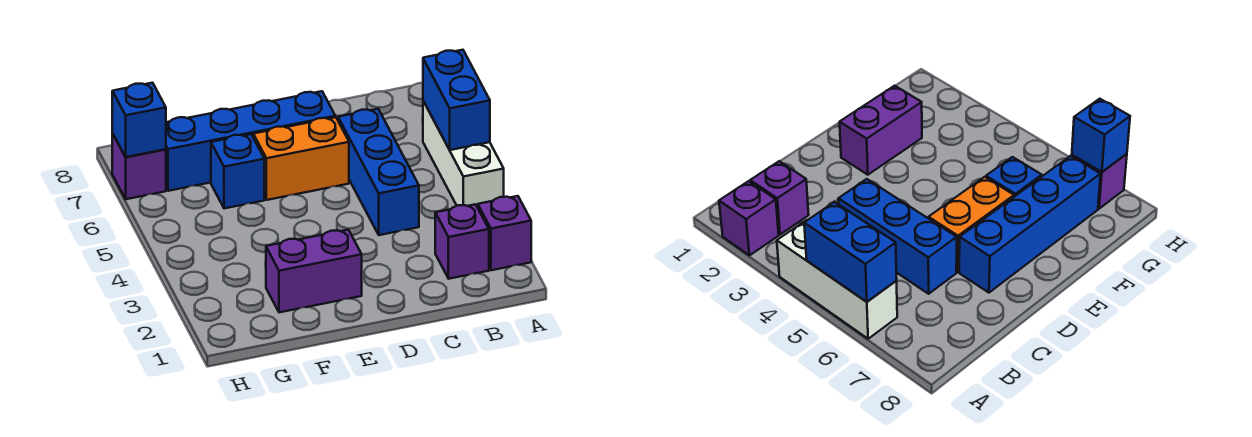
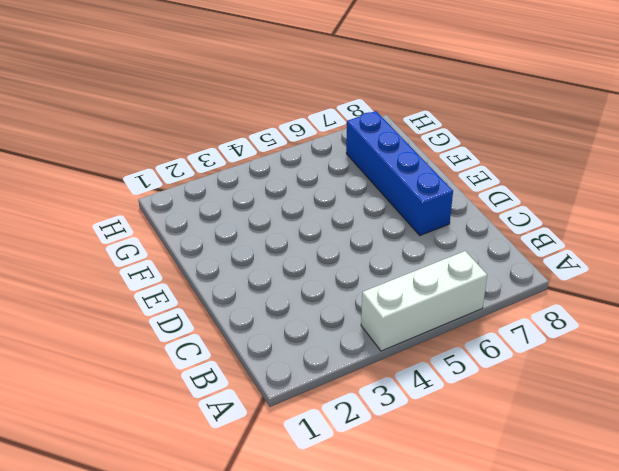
none -> purple brick A2 level 1
none -> purple brick B2 level 1

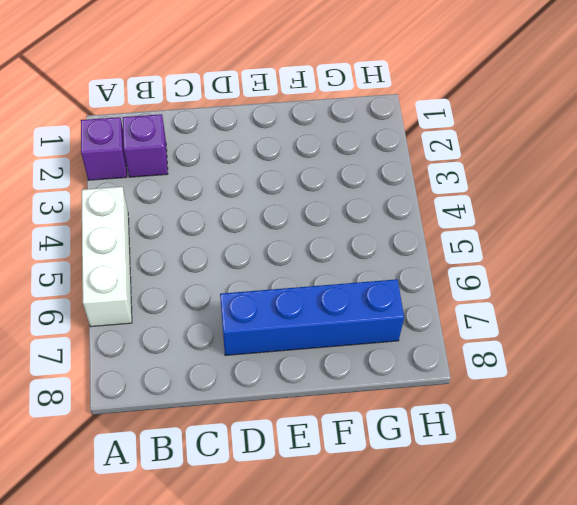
none -> blue brick C4:C6 level 1
none -> orange brick D6:E6 level 1

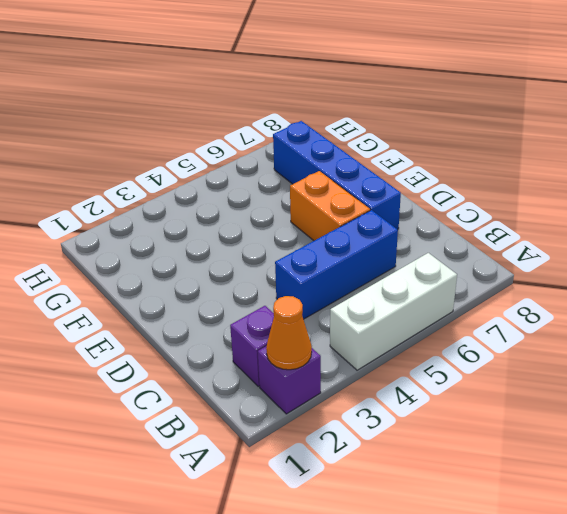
orange cone A2 level 2 -> none
none -> purple brick E2:F2 level 1
none -> blue brick F6 level 1

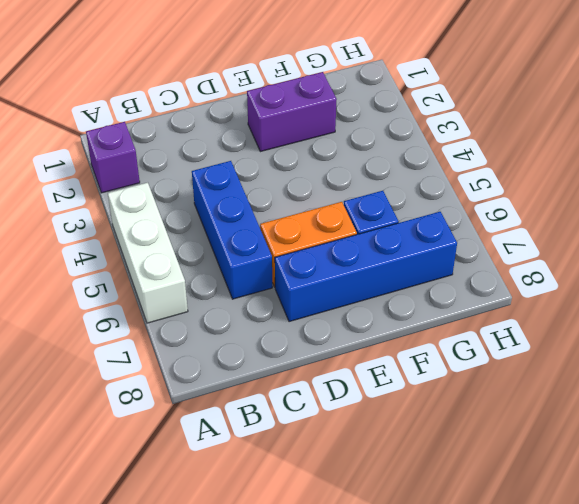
none -> purple brick B2 level 1
none -> purple brick H7 level 1

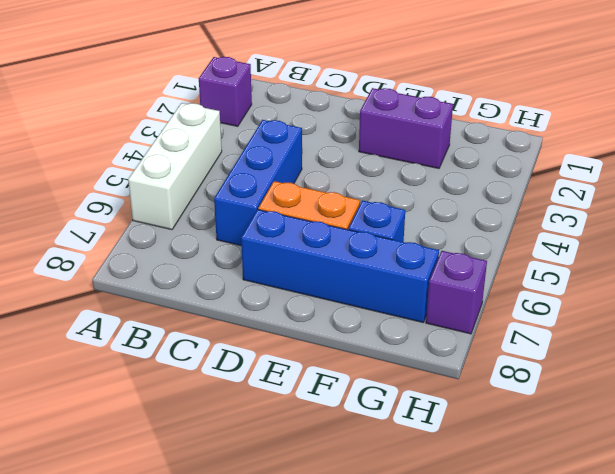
none -> purple brick B2 level 1
none -> blue brick A5:A6 level 2

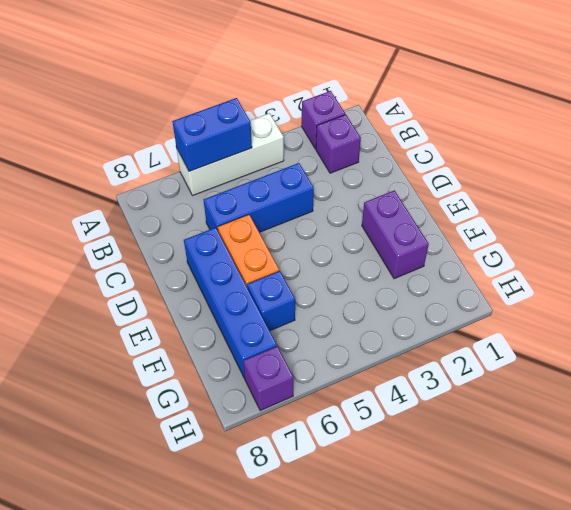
none -> blue brick H7 level 2

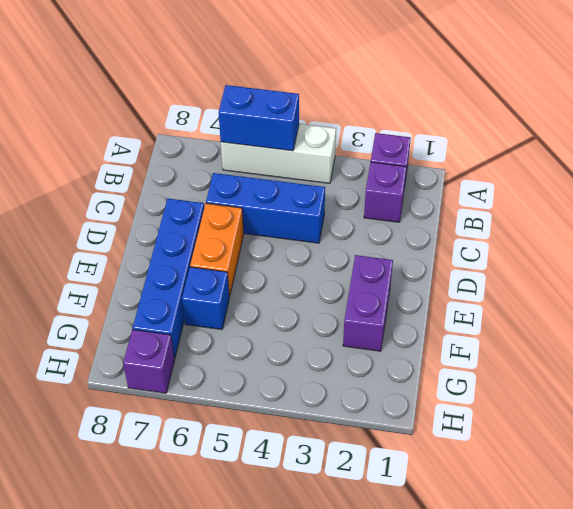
none -> blue brick H7 level 2

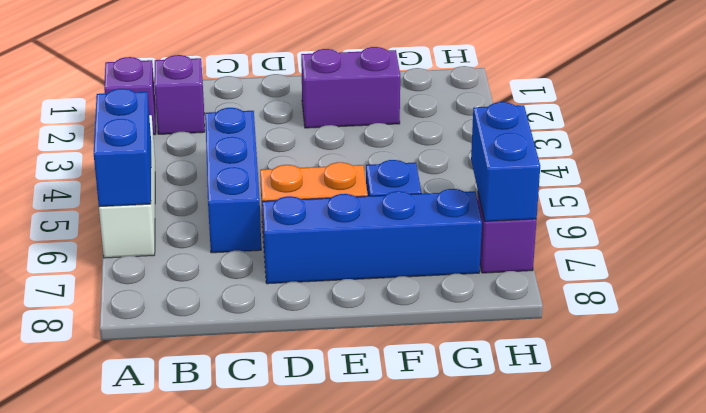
blue brick H6:H7 level 2 -> blue brick H7 level 2

